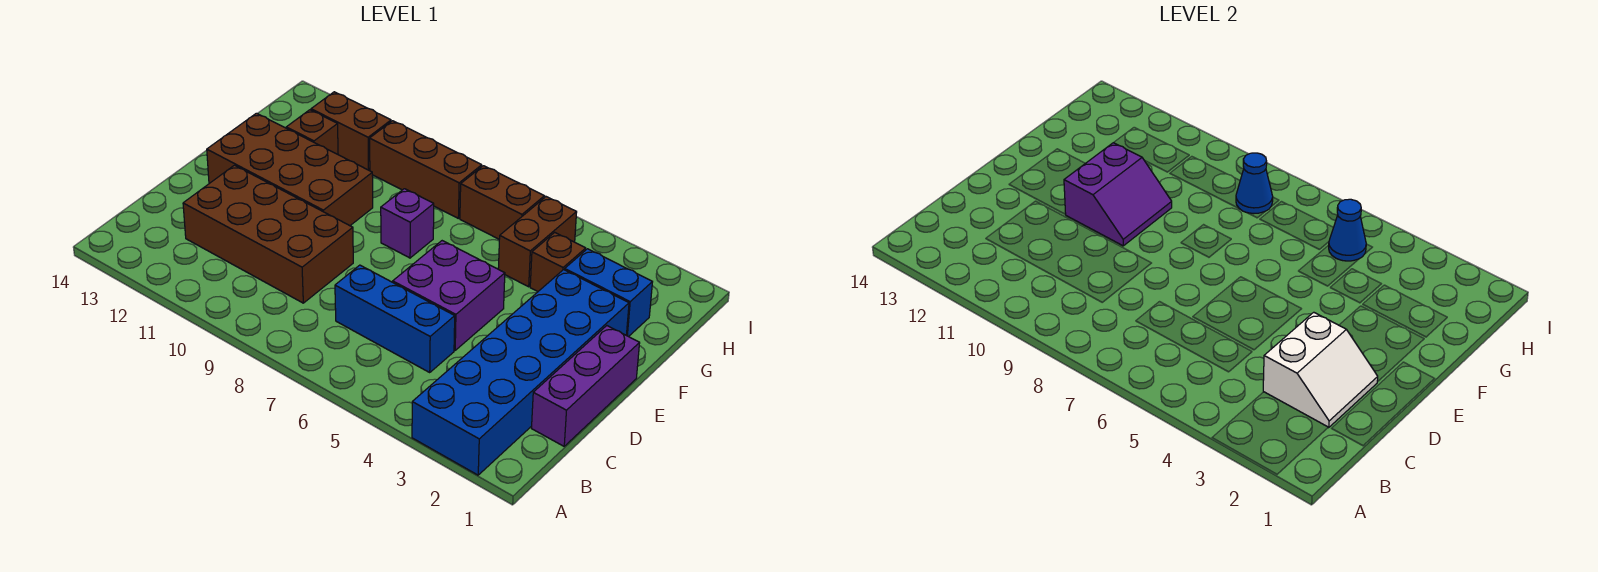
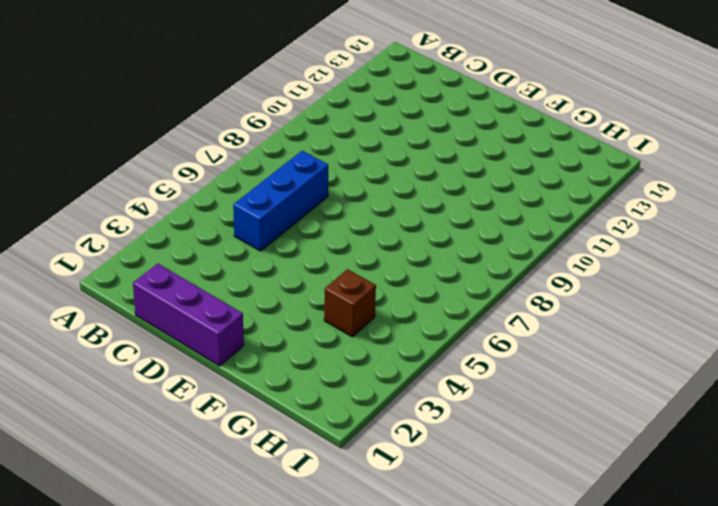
none -> blue brick A2:F3 level 1
none -> brown brick C9:D12 level 1
none -> purple brick D5:E6 level 1

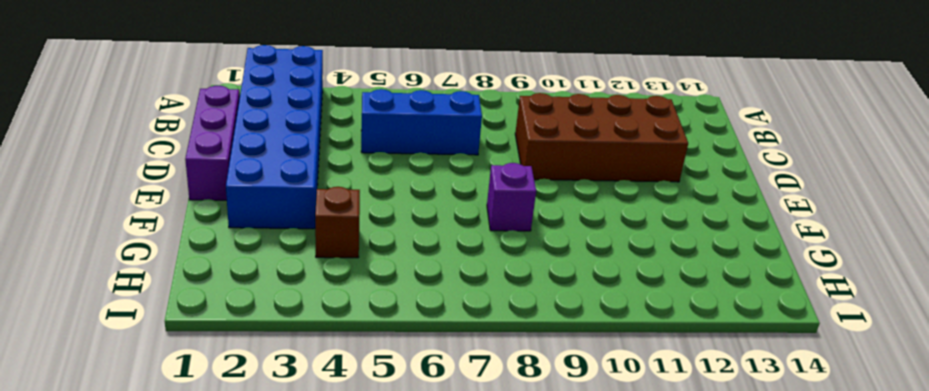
none -> purple brick D5:E6 level 1
none -> brown brick E10:F13 level 1
none -> blue brick G2:G3 level 1

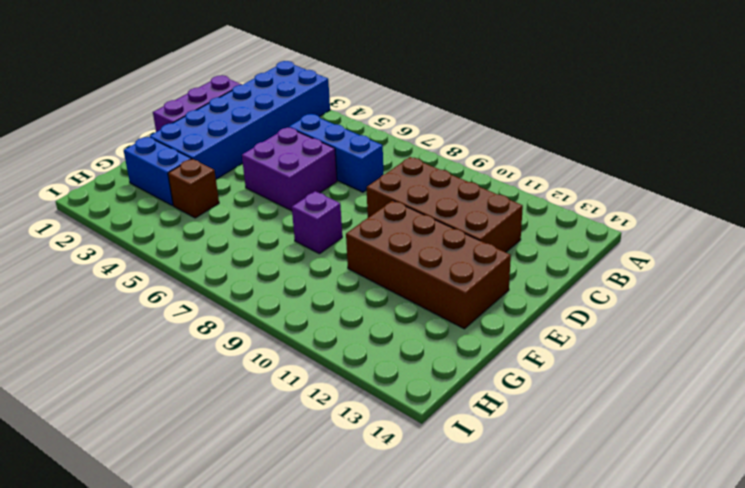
none -> brown brick G5:H5 level 1
none -> brown brick G12 level 1
none -> brown brick H6:H7 level 1

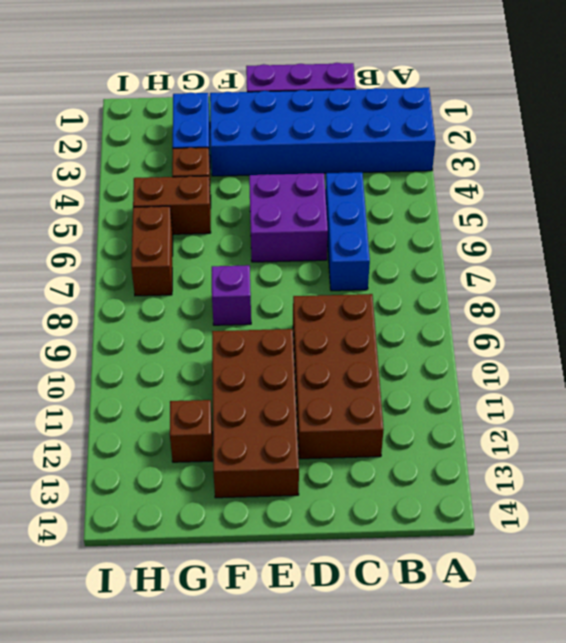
none -> brown brick H8:H10 level 1
none -> brown brick H11:H12 level 1
none -> white slope C2:D3 level 2 top 3

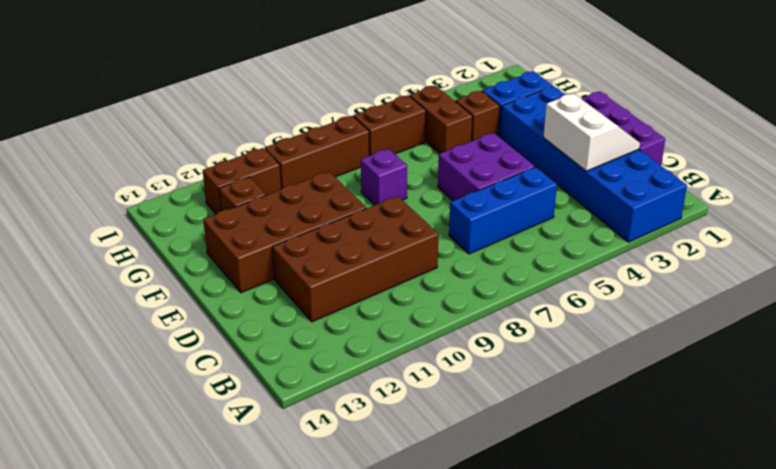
none -> purple slope E10:F11 level 2 top 11
none -> blue cone H5 level 2
none -> blue cone H8 level 2

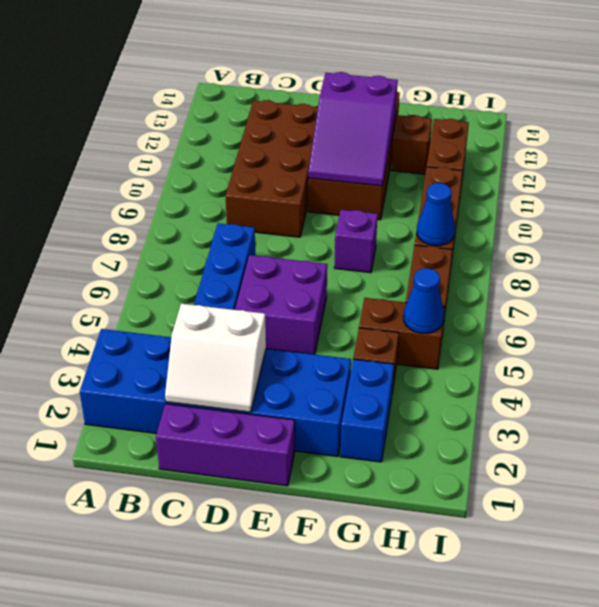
purple slope E10:F12 level 2 top 12 -> purple slope E10:F11 level 2 top 11

